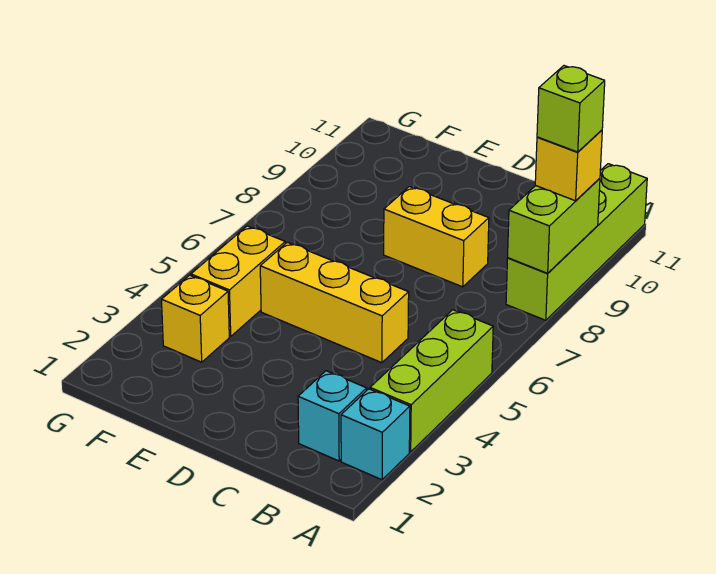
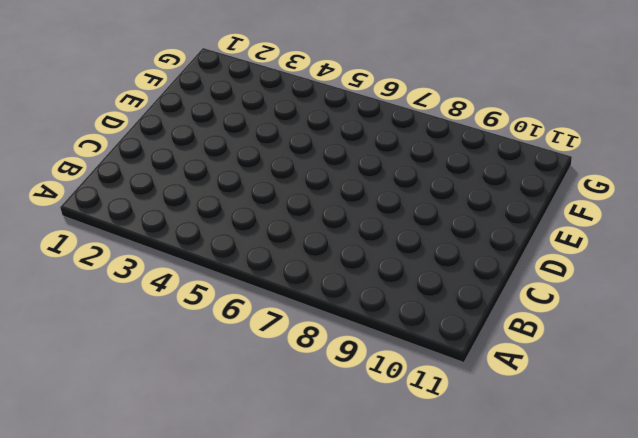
none -> cyan brick A2 level 1
none -> lime brick A3:A5 level 1

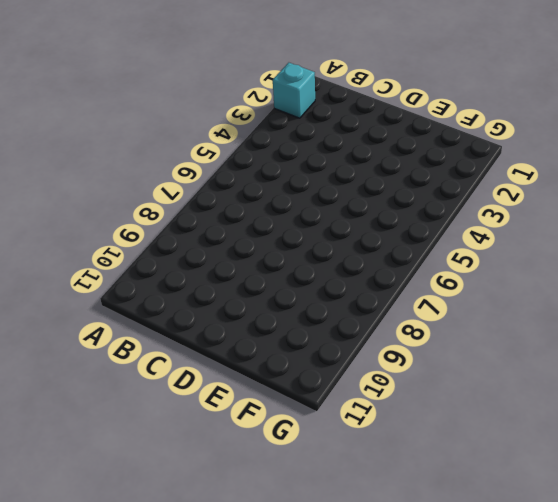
none -> lime brick A3:A5 level 1
none -> lime brick A8:A11 level 1

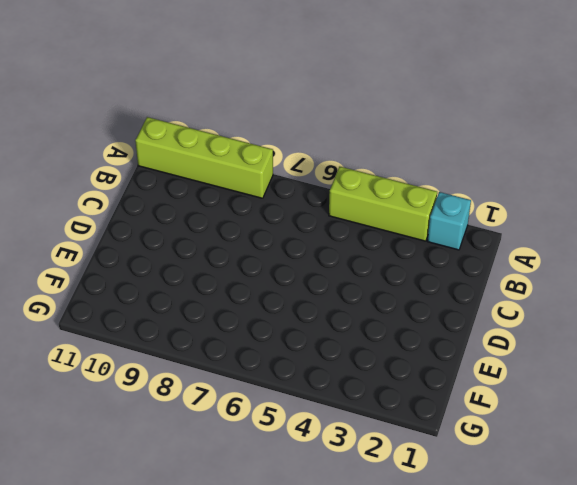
none -> cyan brick B2 level 1
none -> yellow brick C5:E5 level 1

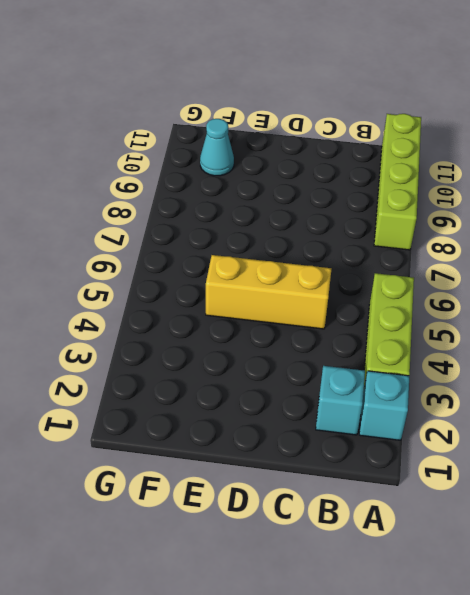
cyan cone F10 level 1 -> none
none -> yellow brick C8:D8 level 1
none -> yellow brick F3 level 1

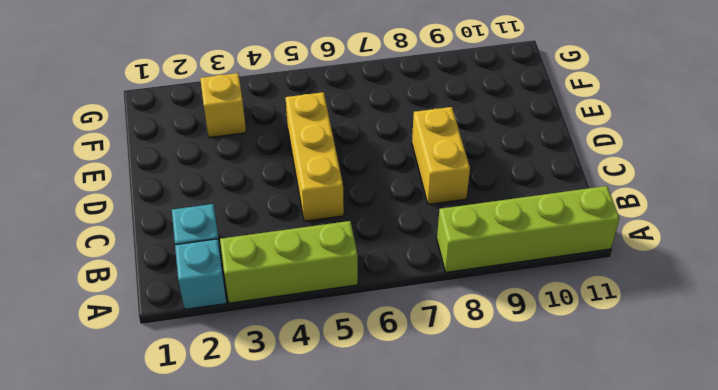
none -> yellow brick F4:F5 level 1
none -> lime brick A8:A9 level 2

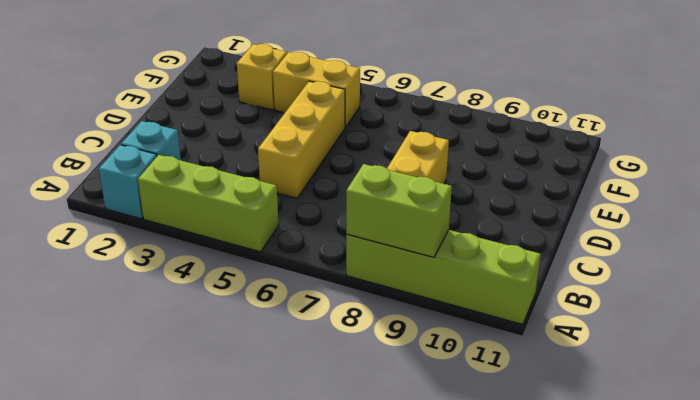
none -> yellow brick A9 level 3
none -> lime brick A9 level 4

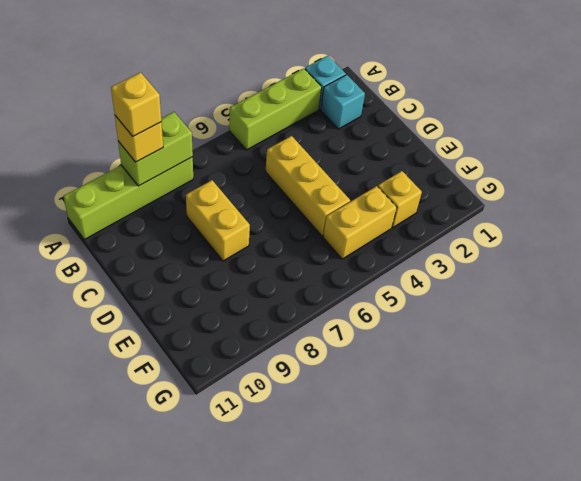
yellow brick A9 level 4 -> lime brick A9 level 4

